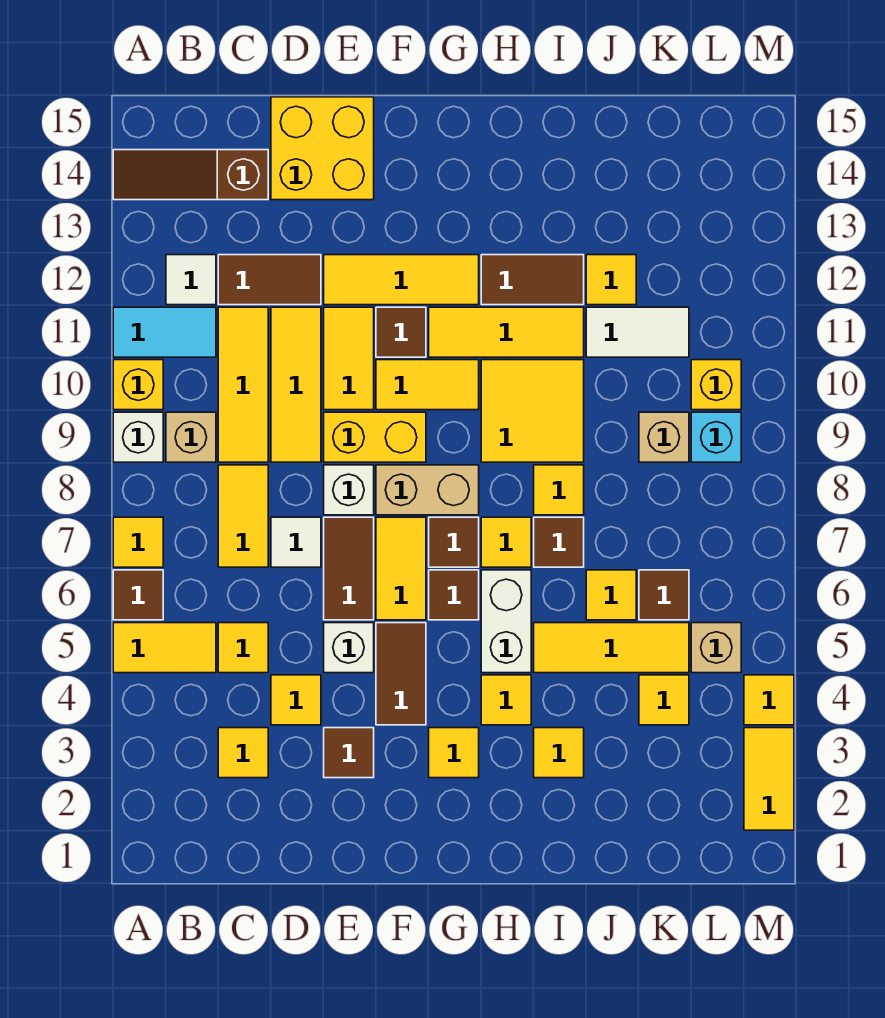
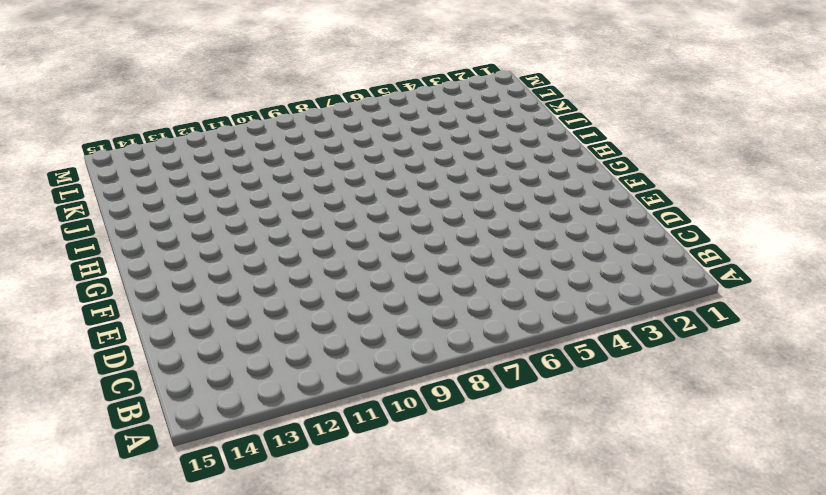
none -> yellow tile A5:B5 level 1
none -> brown tile A6 level 1
none -> yellow tile A7 level 1
none -> white brick A9 level 1

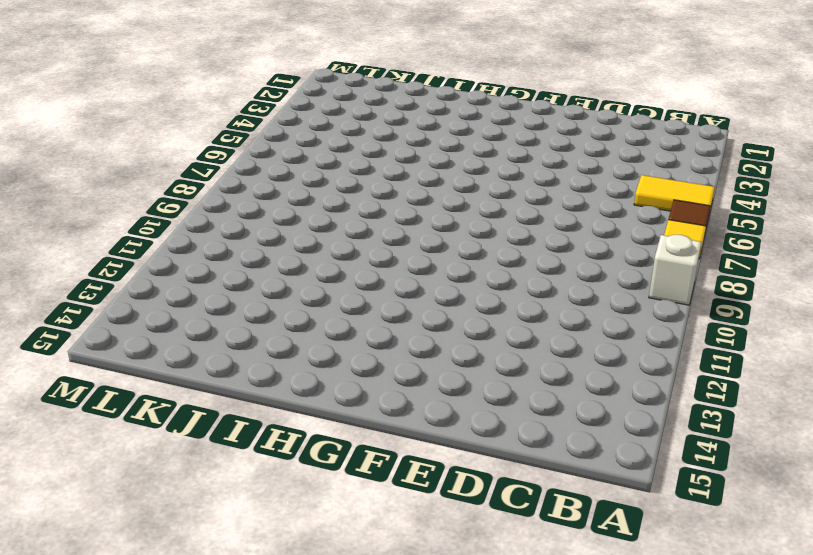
none -> yellow brick A10 level 1
none -> cyan tile A11:B11 level 1
none -> brown slope A14:C14 level 1 top C
none -> tan brick B9 level 1

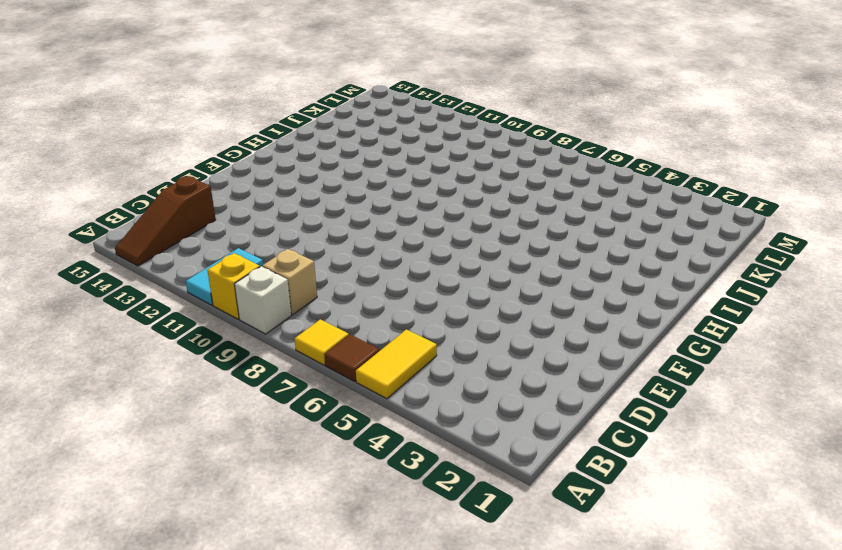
none -> white tile B12 level 1
none -> yellow tile C3 level 1
none -> yellow tile C5 level 1
none -> yellow tile C7:C8 level 1

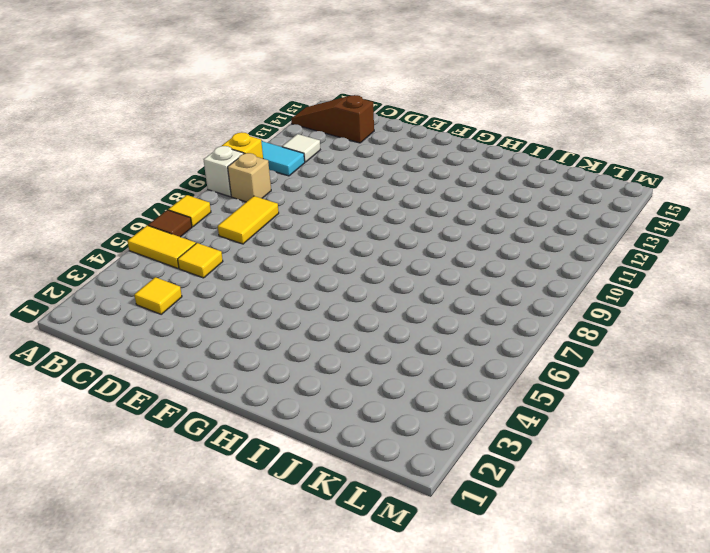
none -> yellow tile C9:C11 level 1
none -> brown tile C12:D12 level 1
none -> yellow tile D4 level 1
none -> white tile D7 level 1

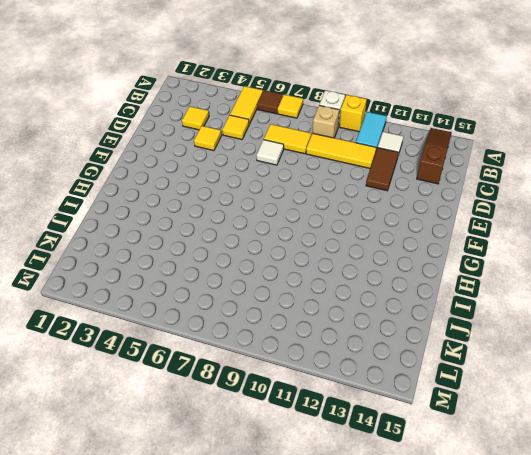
none -> yellow tile D9:D11 level 1
none -> yellow brick D14:E15 level 1
none -> brown tile E3 level 1
none -> white brick E5 level 1

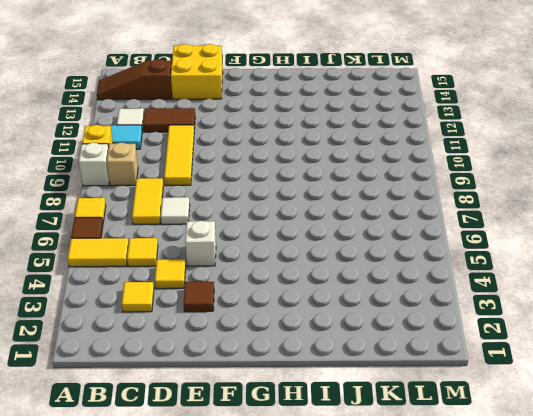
none -> yellow tile C9:C11 level 1
none -> brown tile E6:E7 level 1
none -> white brick E8 level 1
none -> yellow brick E9:F9 level 1

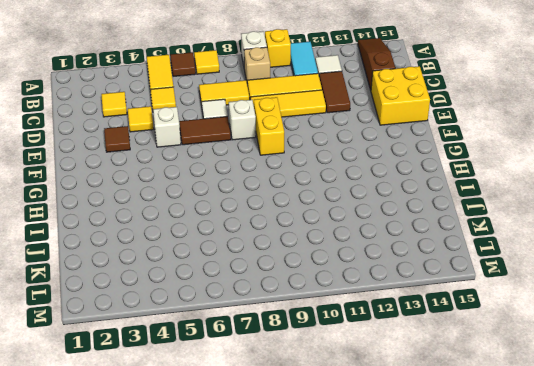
none -> yellow tile E10:E11 level 1
none -> yellow tile E12:G12 level 1
none -> brown tile F4:F5 level 1
none -> yellow tile F6:F7 level 1

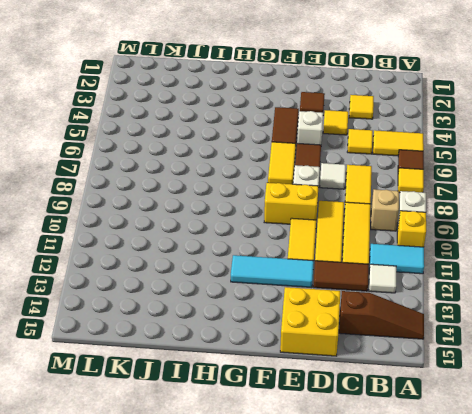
cyan tile E12:G12 level 1 -> yellow tile E12:G12 level 1
none -> tan brick F8:G8 level 1
none -> yellow tile F10:G10 level 1
none -> brown tile F11 level 1
none -> yellow tile G3 level 1

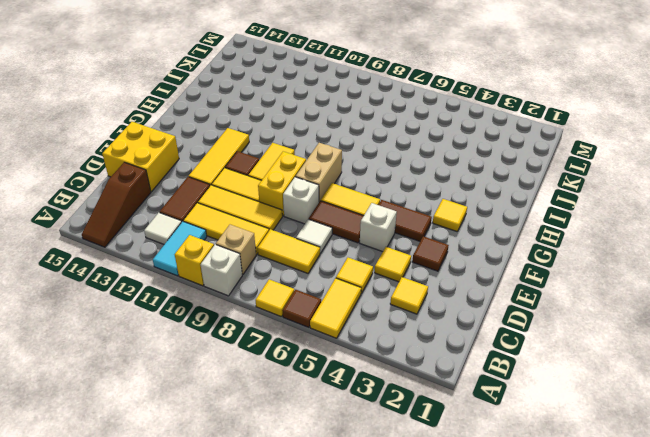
none -> brown tile G6 level 1
none -> brown tile G7 level 1
none -> yellow tile G11:I11 level 1
none -> yellow tile H4 level 1

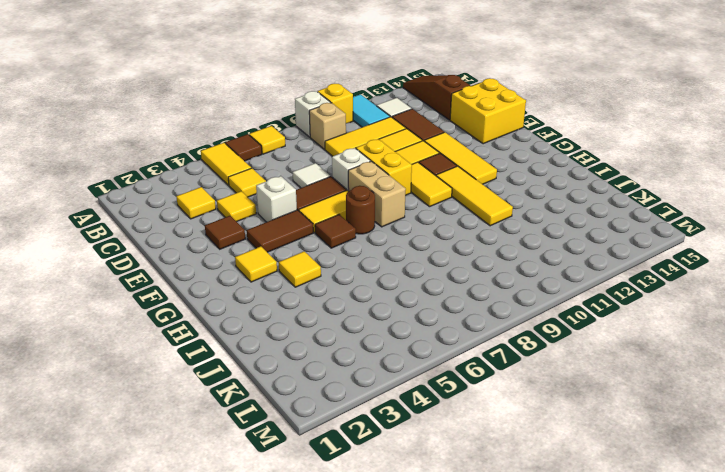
brown round brick G7 level 1 -> brown tile G7 level 1
none -> yellow tile C7:C8 level 1
none -> white brick H5:H6 level 1
none -> yellow tile H7 level 1
none -> yellow tile H9:I10 level 1

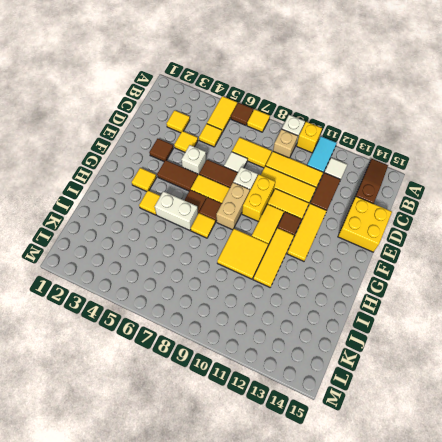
none -> brown tile H12:I12 level 1
none -> yellow tile I3 level 1
none -> yellow tile I5:K5 level 1
none -> brown tile I7 level 1

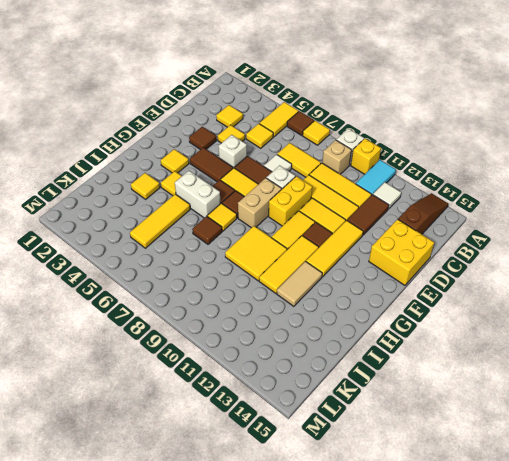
tan tile H12:I12 level 1 -> brown tile H12:I12 level 1
none -> yellow tile I8 level 1
none -> yellow tile J6 level 1
none -> white tile J11:K11 level 1
none -> yellow tile J12 level 1

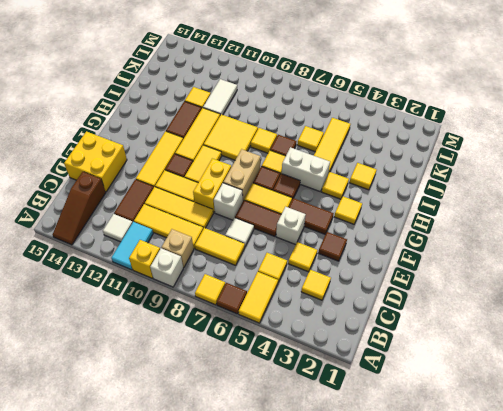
none -> yellow tile K4 level 1
none -> brown tile K6 level 1
none -> tan brick K9 level 1
none -> tan brick L5 level 1

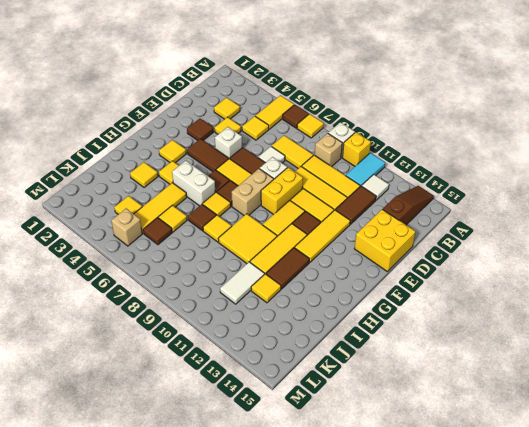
none -> tan brick K9 level 1
none -> cyan brick L9 level 1
none -> yellow brick L10 level 1
none -> yellow tile M2:M3 level 1

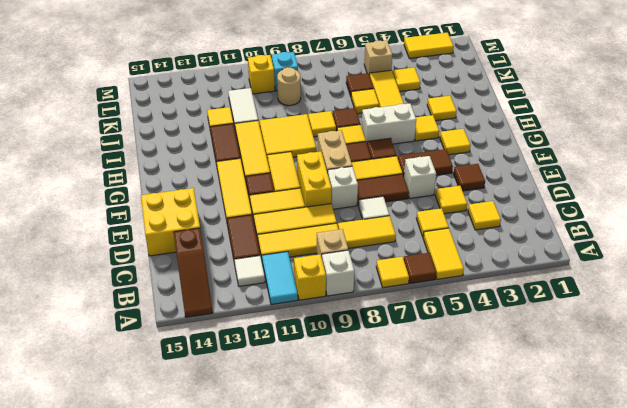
tan round brick K9 level 1 -> tan brick K9 level 1
none -> yellow tile M4 level 1

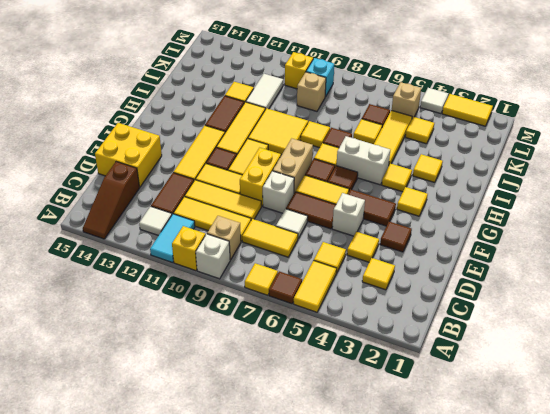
white tile M4 level 1 -> yellow tile M4 level 1

